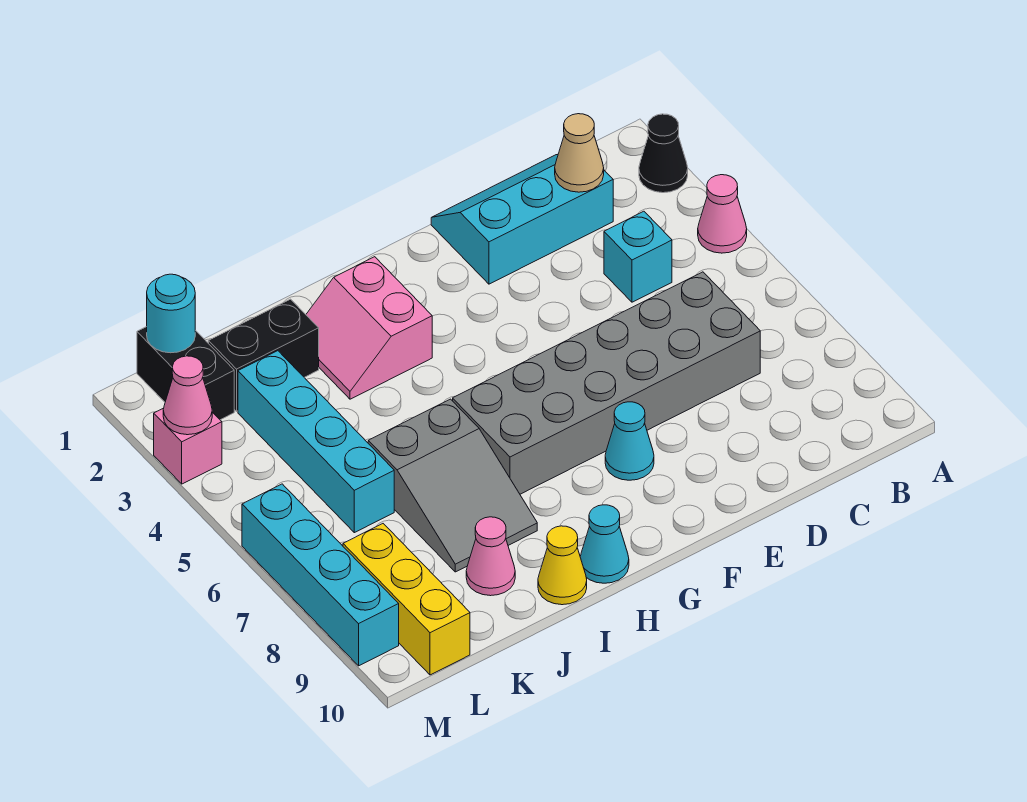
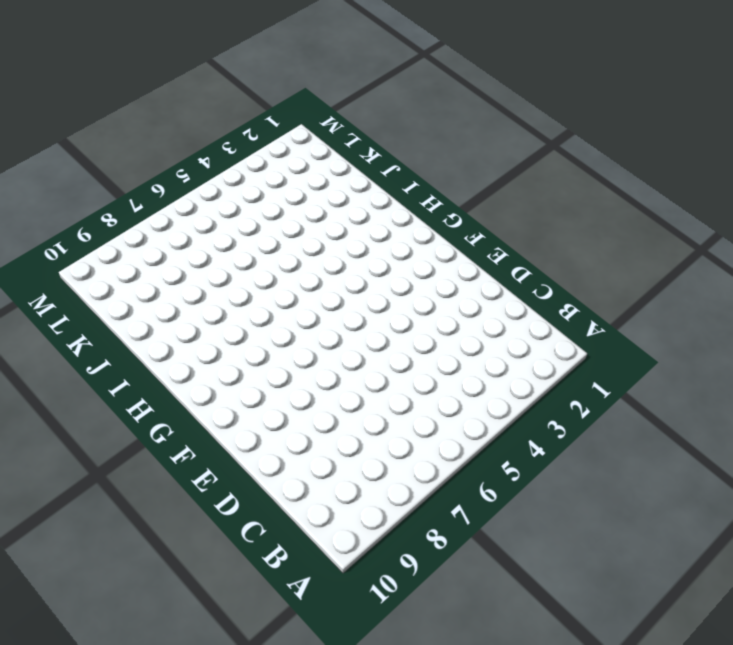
none -> black cone A2 level 1
none -> pink cone A4 level 1
none -> cyan slope C1:E2 level 1 top 2

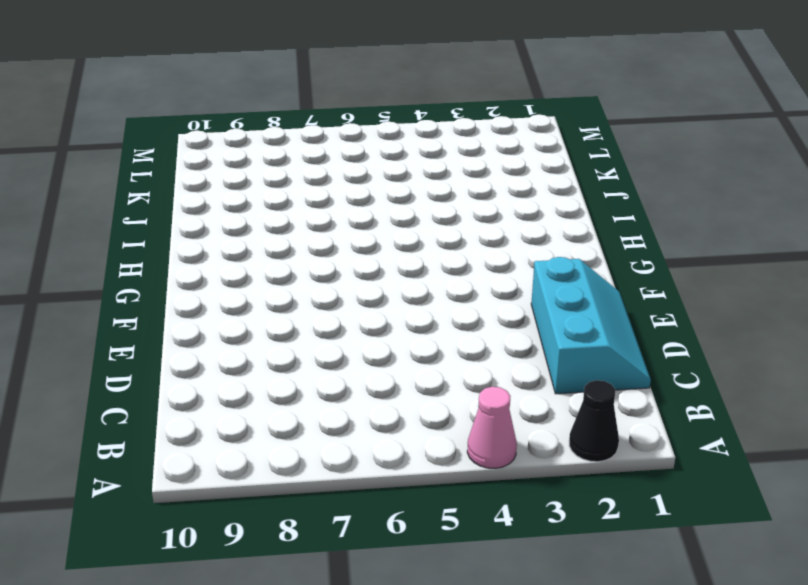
none -> cyan brick C4 level 1
none -> grey brick C6:H7 level 1
none -> cyan cone F8 level 1

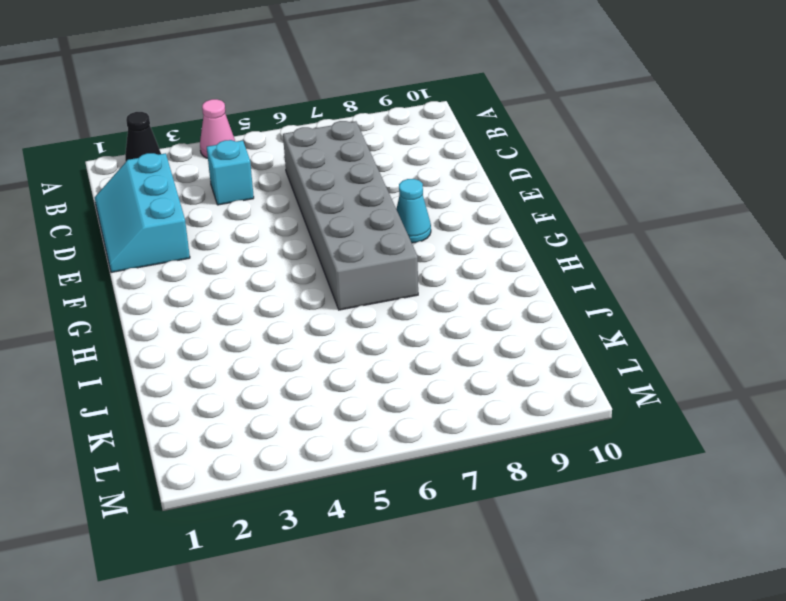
none -> pink slope H2:I3 level 1 top H
none -> cyan cone H10 level 1
none -> grey slope I6:J8 level 1 top 6

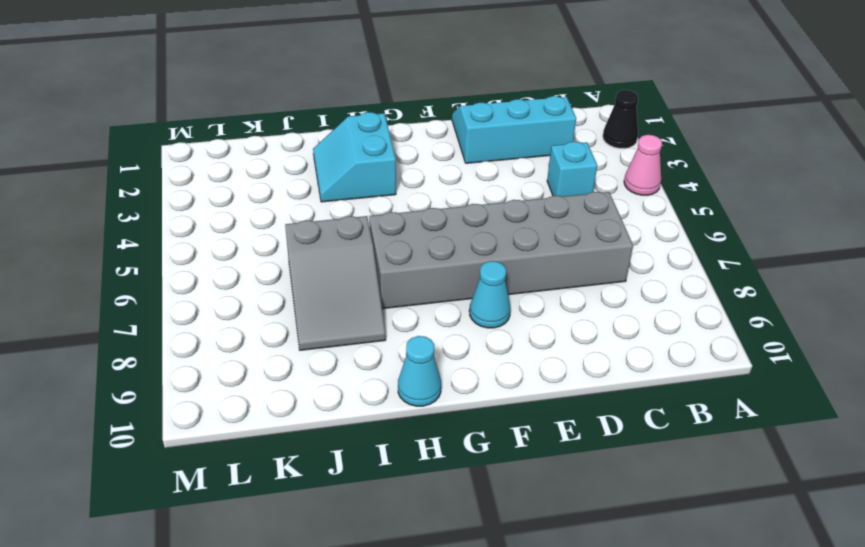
cyan slope H2:I3 level 1 top H -> pink slope H2:I3 level 1 top H
none -> yellow cone I10 level 1
none -> black brick J2:K2 level 1
none -> pink cone J9 level 1

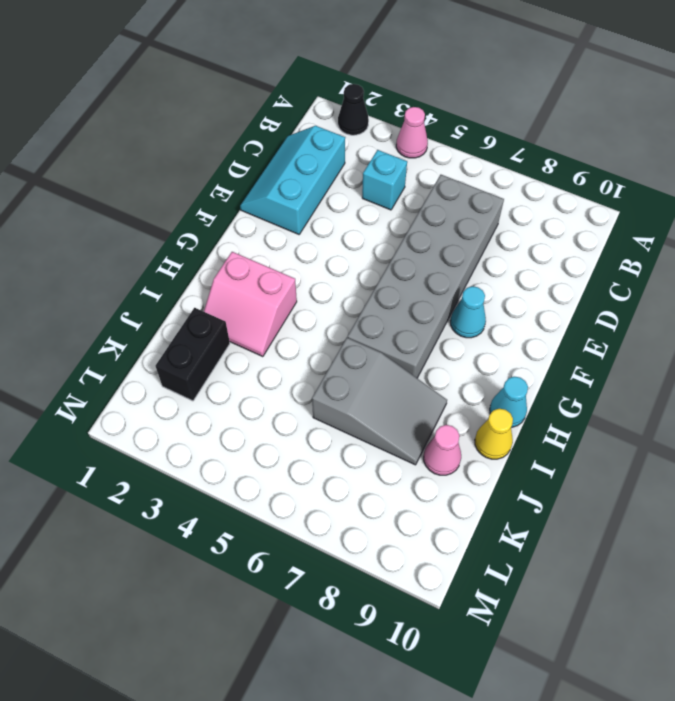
none -> cyan brick K3:K6 level 1
none -> black brick L1:L2 level 1
none -> yellow brick L8:L10 level 1

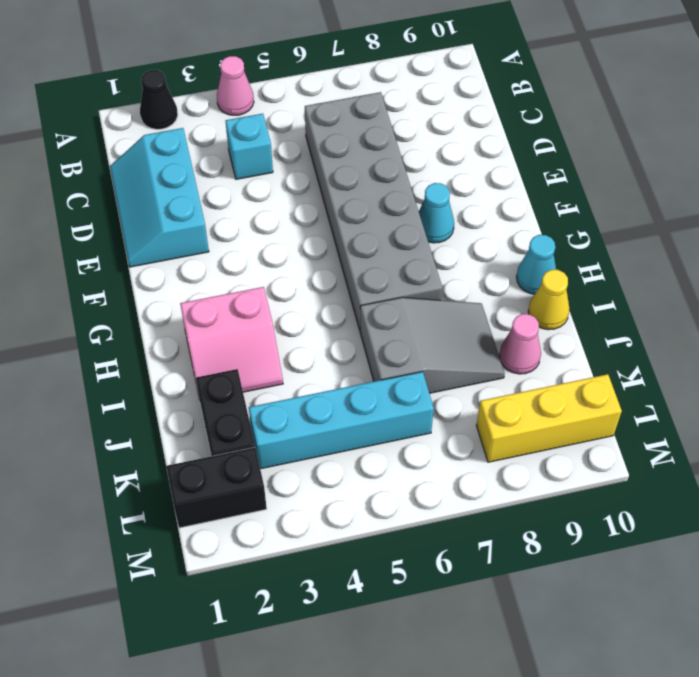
none -> pink brick M3 level 1
none -> cyan brick M6:M9 level 1
none -> tan cone C2 level 2

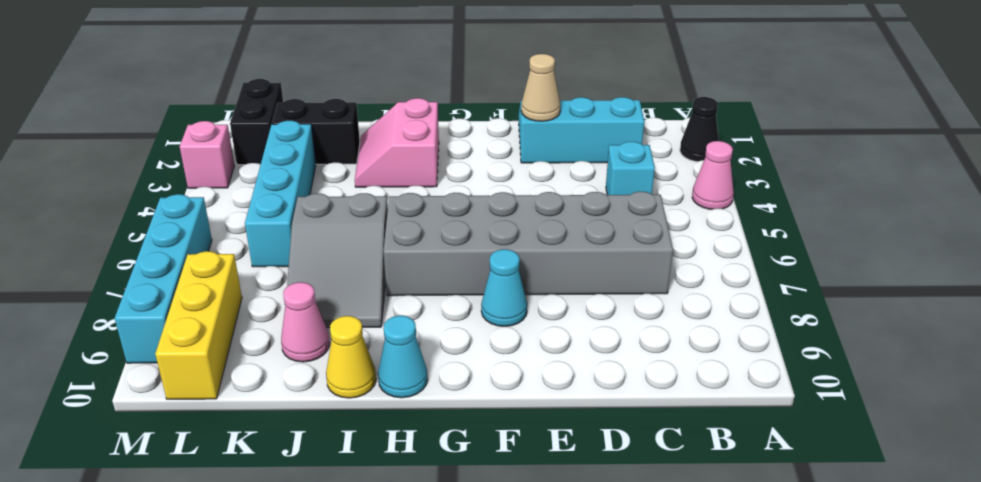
tan cone E2 level 2 -> tan cone C2 level 2
none -> cyan round brick L1 level 2
none -> pink cone M3 level 2

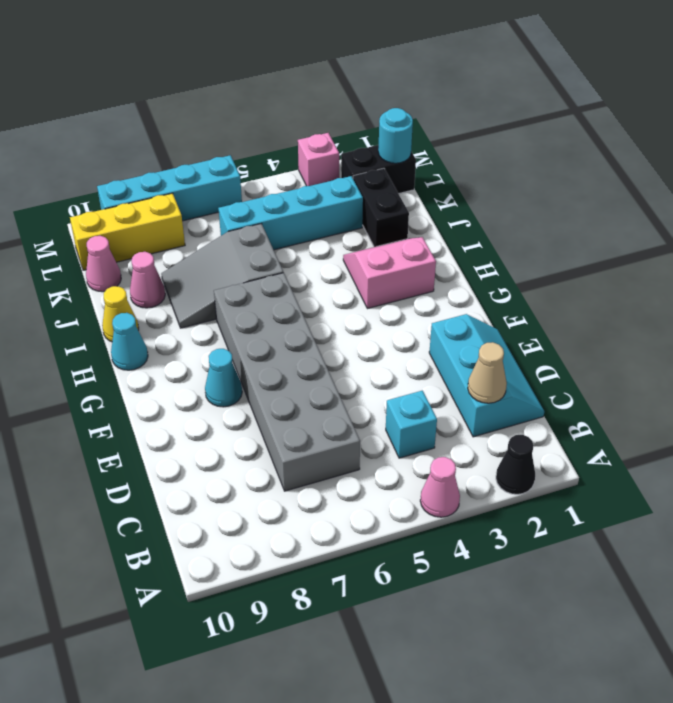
pink cone K10 level 1 -> pink cone M3 level 2

